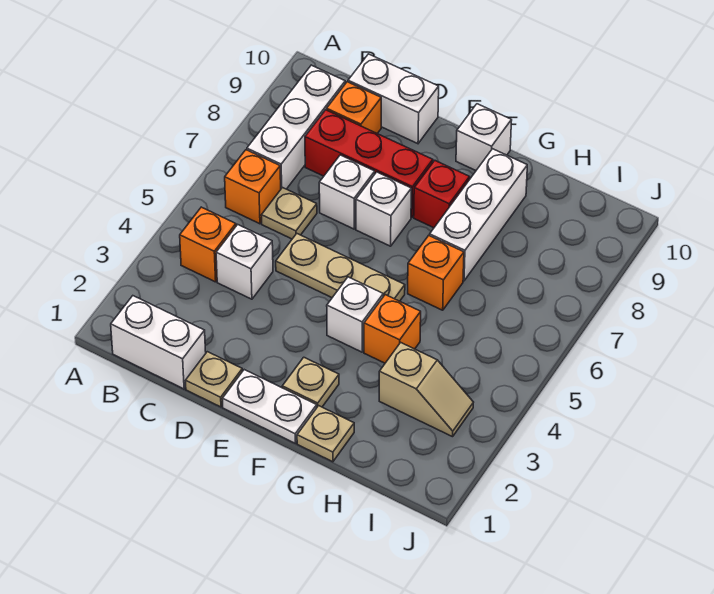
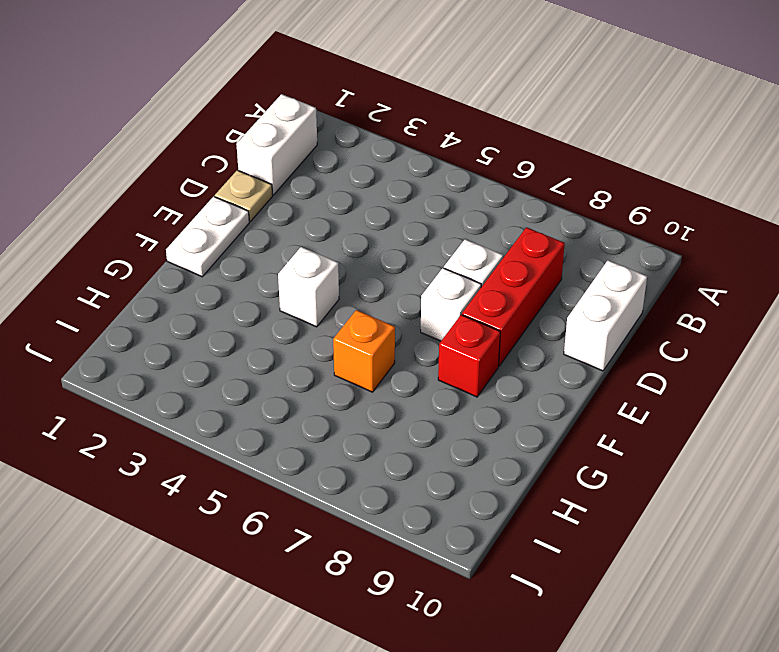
none -> orange brick B4 level 1
none -> orange brick B6 level 1
none -> white brick B7:B9 level 1

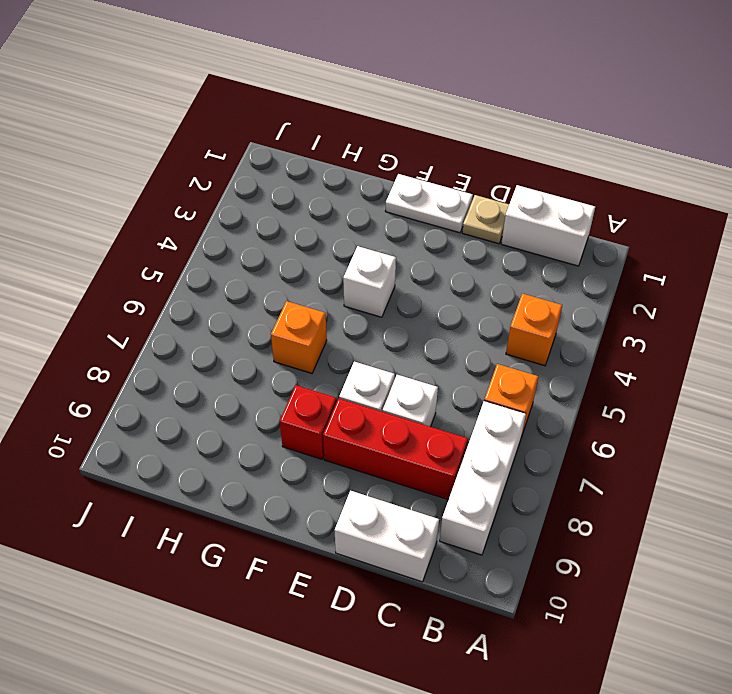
none -> white brick C4 level 1
none -> tan plate C6 level 1
none -> orange brick C9 level 1

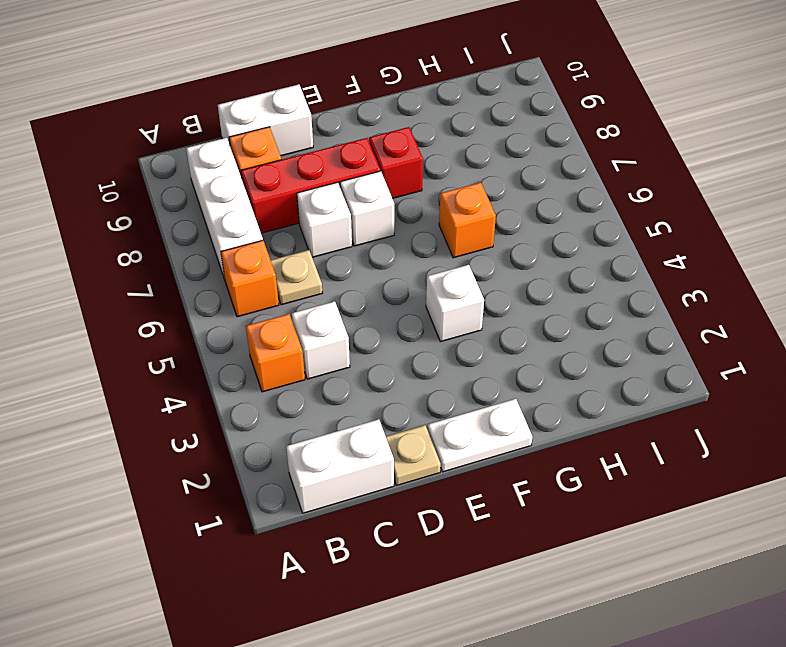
none -> tan plate D5:F5 level 1
none -> tan plate F2 level 1
none -> white brick F10 level 1

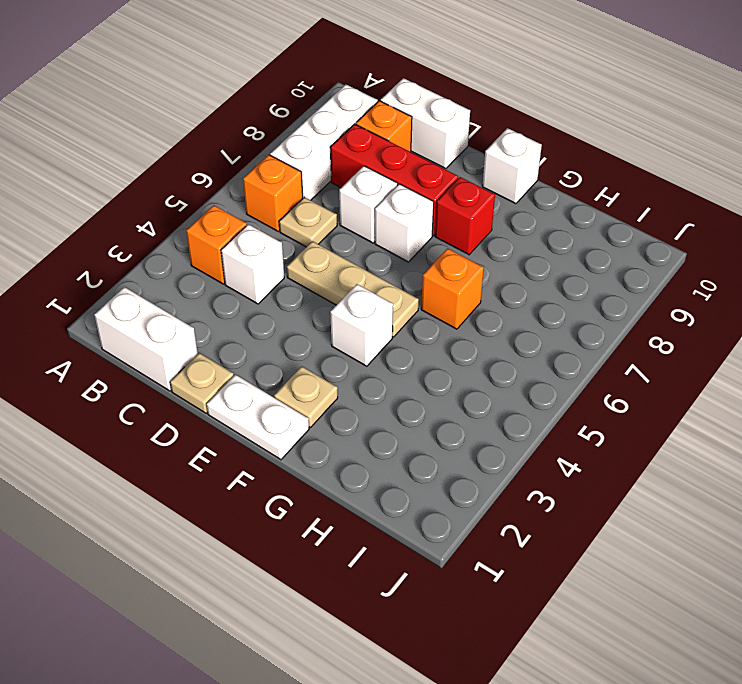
none -> tan plate G1 level 1
none -> orange brick G4 level 1
none -> white brick G7:G9 level 1

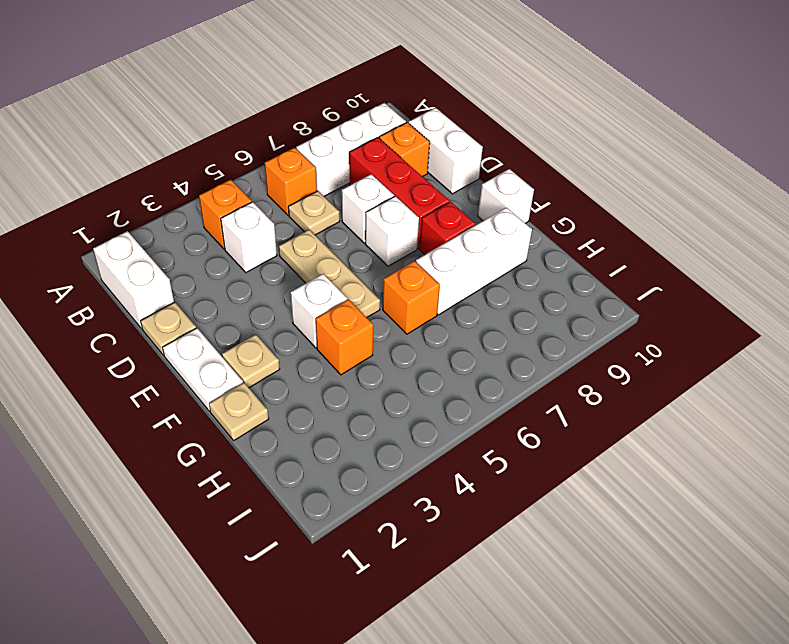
none -> tan slope H3:I3 level 1 top H

